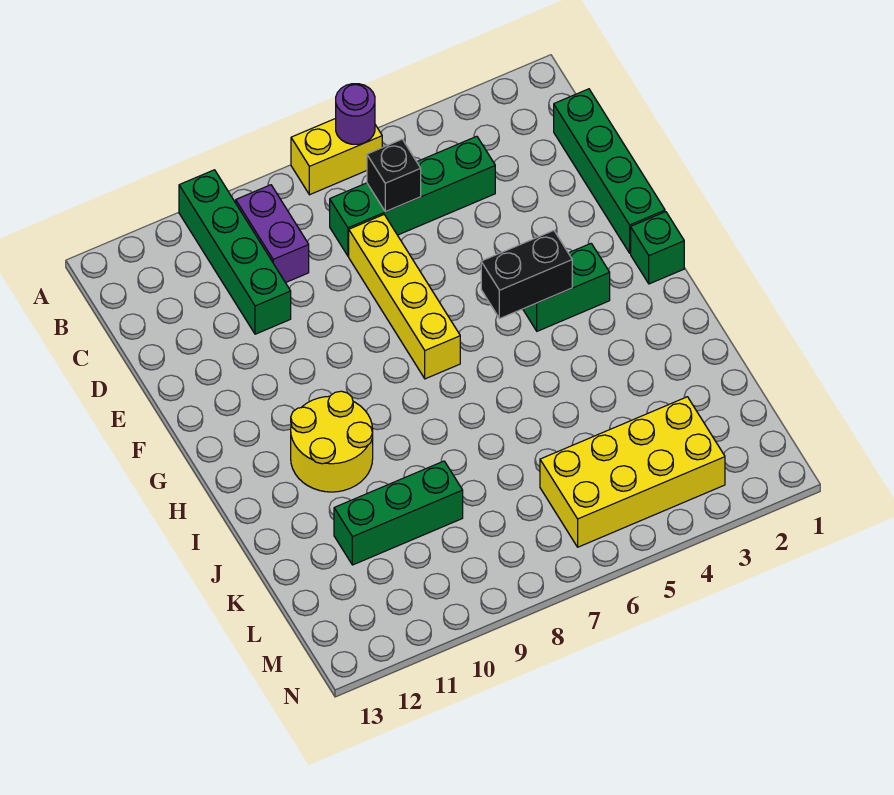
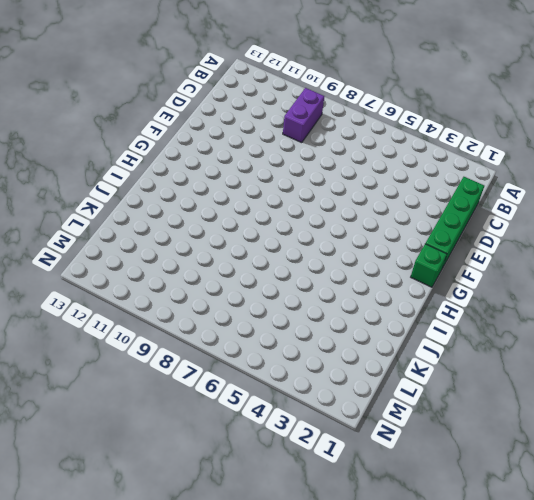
none -> yellow brick A6:A7 level 1
none -> green brick A10:D10 level 1
none -> green brick C4:C7 level 1

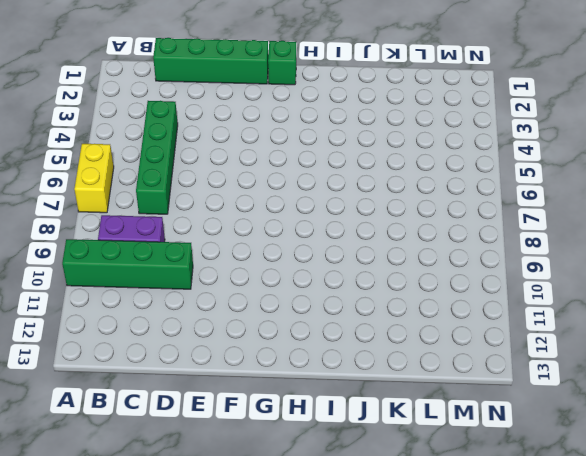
none -> yellow brick D7:G7 level 1
none -> green brick G3:G4 level 1
none -> yellow round brick H10:I11 level 1

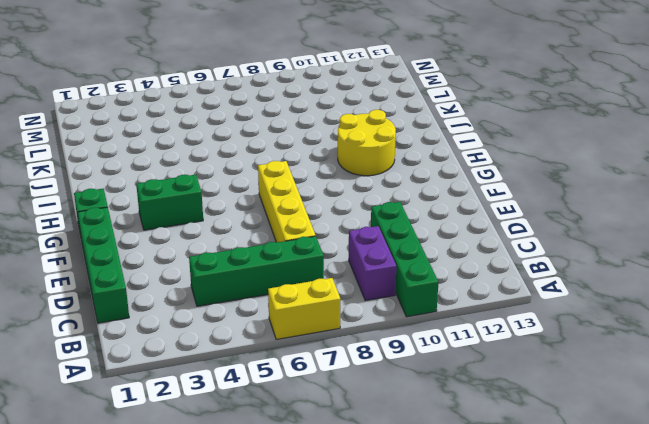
none -> green brick K9:K11 level 1
none -> yellow brick L3:M6 level 1
none -> purple round brick A6 level 2

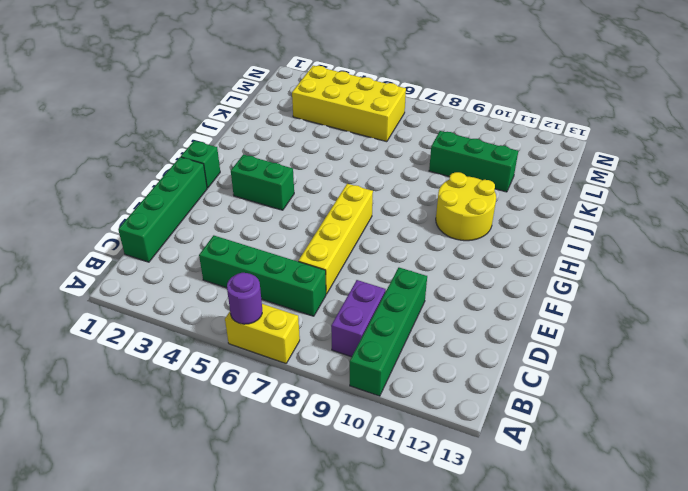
none -> black brick C6 level 2
none -> black brick G4:G5 level 2

